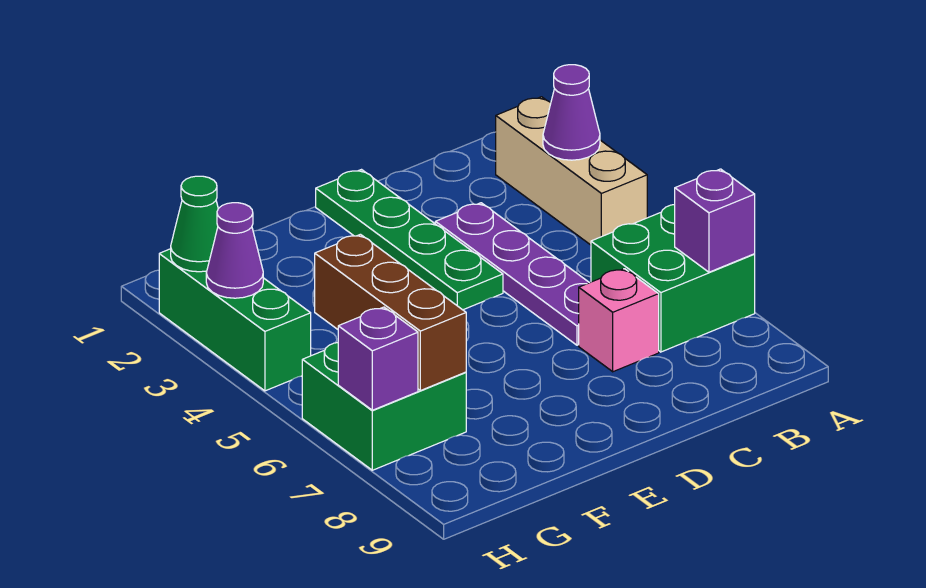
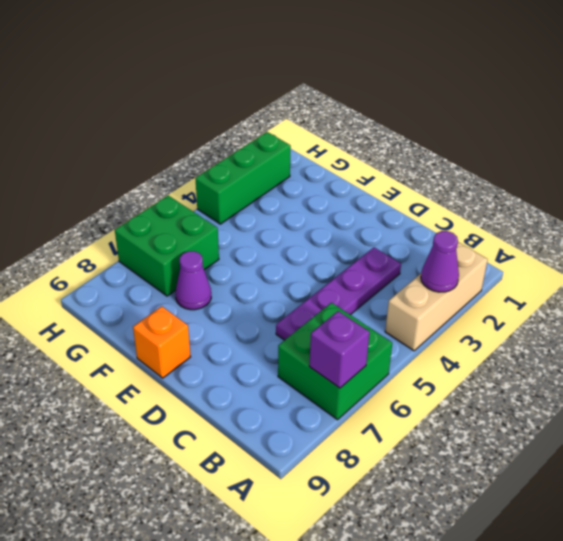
orange brick E9 level 1 -> none
purple cone F7 level 1 -> purple cone H3 level 2
none -> pink brick C7 level 1
none -> green plate D1:D4 level 1
none -> brown brick G5:G7 level 2

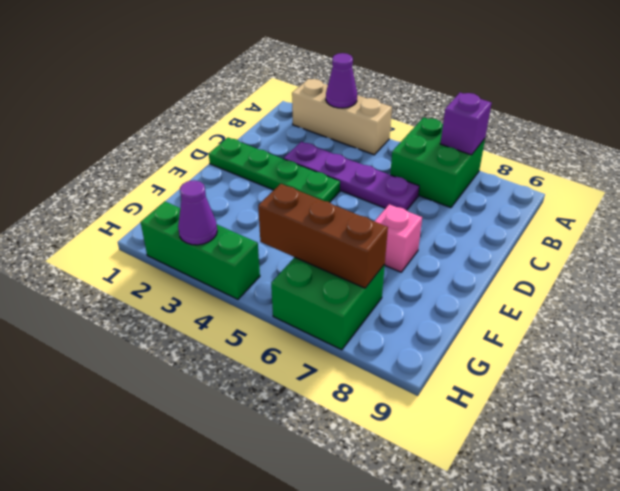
pink brick E7 level 1 -> pink brick C7 level 1
none -> green cone H2 level 2
none -> purple brick H7 level 2

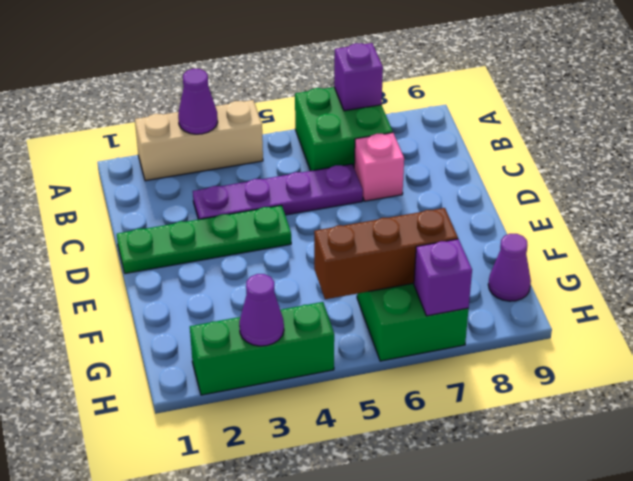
purple cone G9 level 1 -> none
none -> green cone H2 level 2

